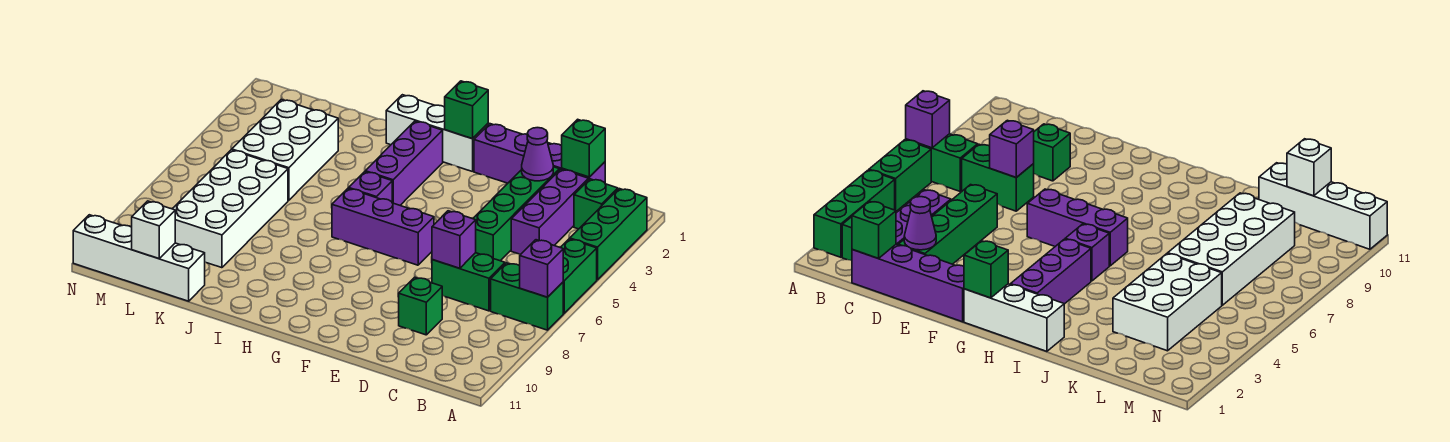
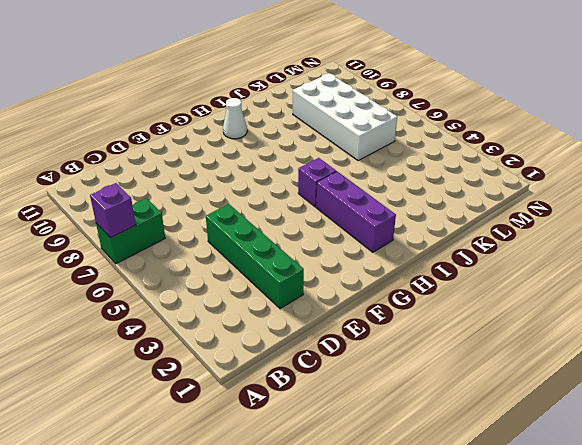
white cone H10 level 1 -> none
none -> green brick A2:A4 level 1
none -> green brick A5:A6 level 1
none -> green brick B2 level 1

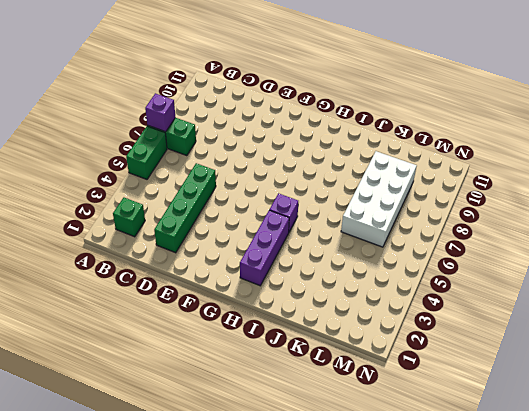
none -> green brick A2:A4 level 1
none -> purple brick C1:F1 level 1
none -> purple brick C2:C4 level 1

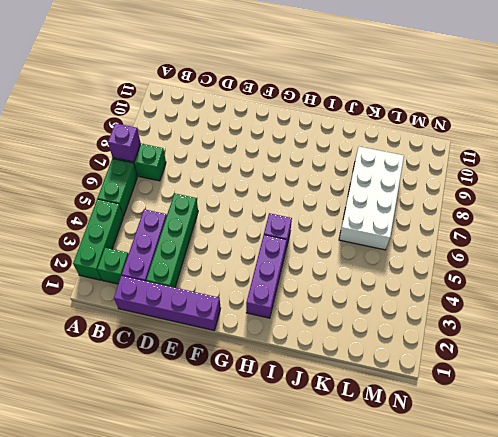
none -> green brick C7:D7 level 1
none -> green brick D9 level 1
none -> purple brick F6:H6 level 1

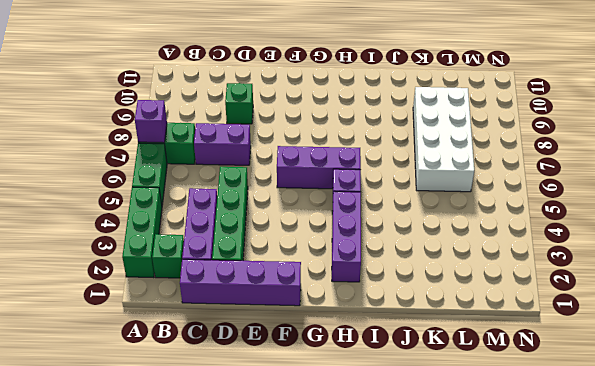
purple brick C7:D7 level 1 -> green brick C7:D7 level 1
none -> white brick G1:I1 level 1
none -> white brick K3:L5 level 1
none -> white brick K11:N11 level 1

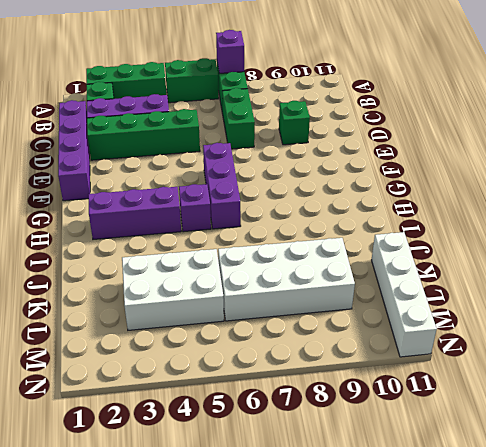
none -> white brick G1:I1 level 1
none -> green brick C1 level 2
none -> purple cone D2 level 2

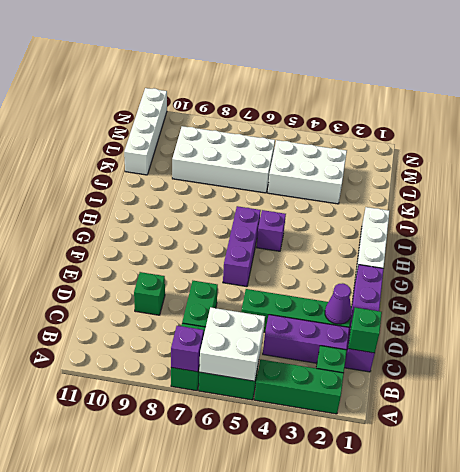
white brick A5:B6 level 2 -> none
none -> purple brick H2:H4 level 1
none -> purple brick D7 level 2
none -> green brick G1 level 2

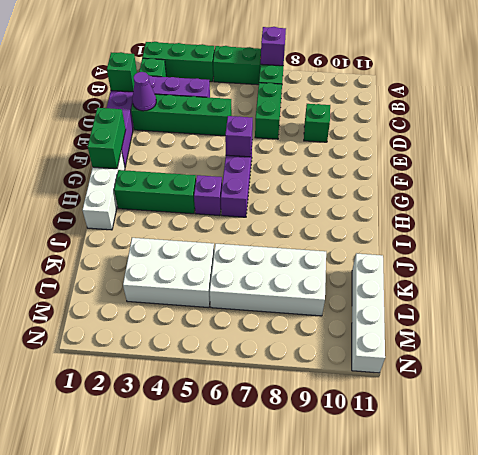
green brick F1:G1 level 2 -> green brick G1 level 2
purple brick F6 level 2 -> purple brick D7 level 2
green brick H2:H4 level 1 -> purple brick H2:H4 level 1
none -> white brick L11 level 2

